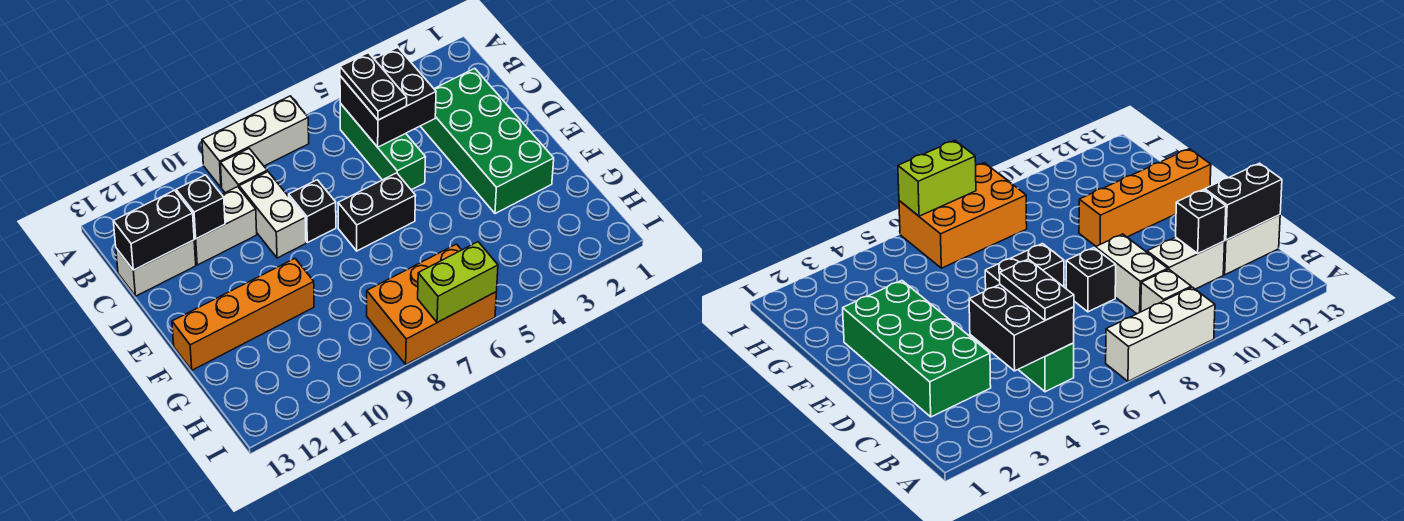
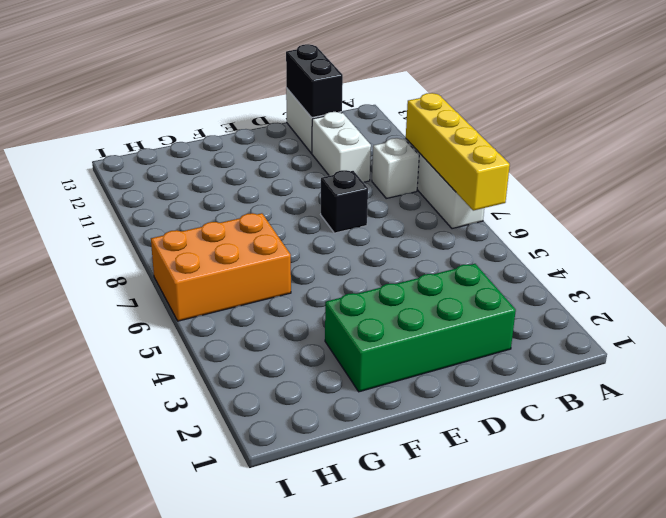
yellow brick A6:A9 level 2 -> none
orange brick G6:I7 level 1 -> orange brick H6:I8 level 1
none -> green brick B5:D5 level 1
none -> white brick C9:D9 level 1
none -> black brick E6:E7 level 1

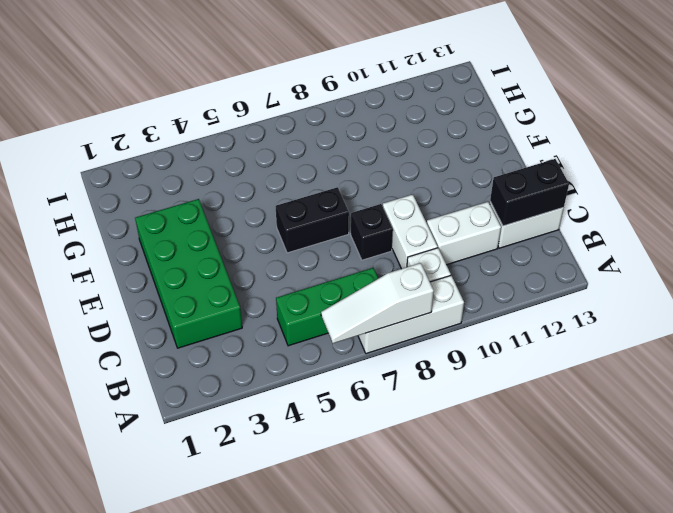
white slope A6:A8 level 2 top 8 -> none
green brick B5:B7 level 1 -> green brick B5:D5 level 1
none -> orange brick F10:F13 level 1
none -> orange brick H6:I8 level 1
none -> black brick B4:C5 level 2

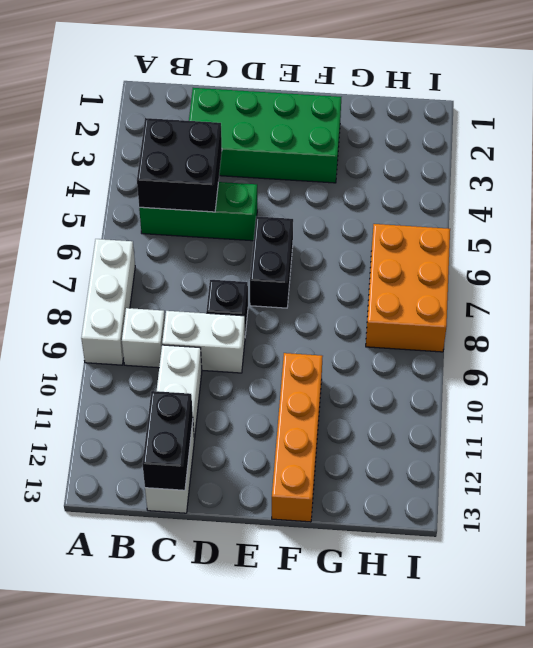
none -> black brick C11 level 2
none -> lime brick I6:I7 level 2
none -> black plate B5:C5 level 3

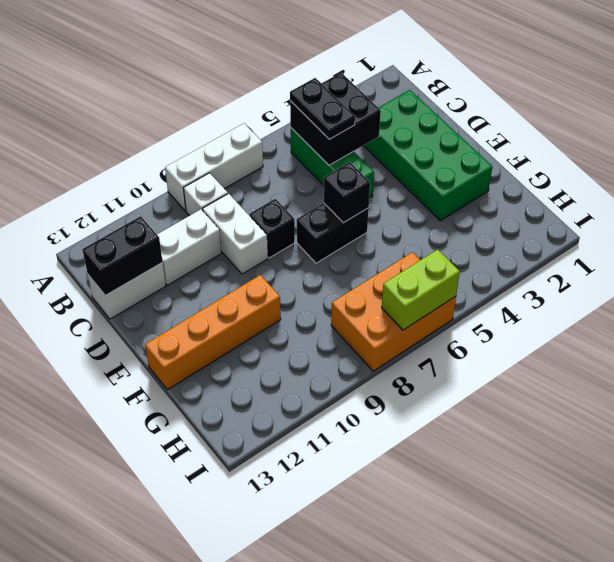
black brick E6 level 2 -> black brick C11 level 2

